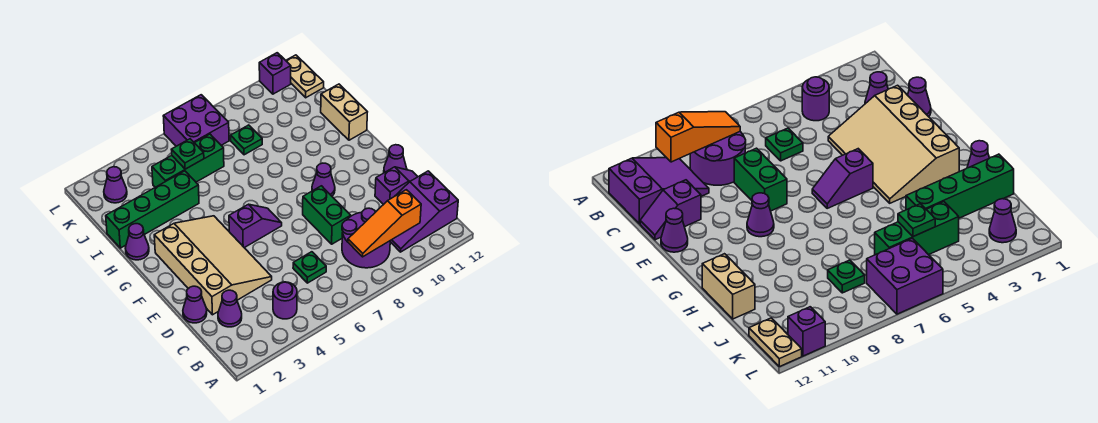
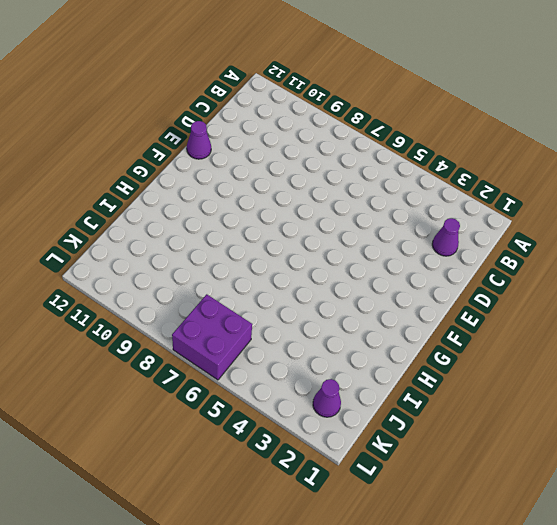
none -> purple round brick B4 level 1
none -> purple round brick B8:C9 level 1
none -> purple slope B10:C12 level 1 top 12

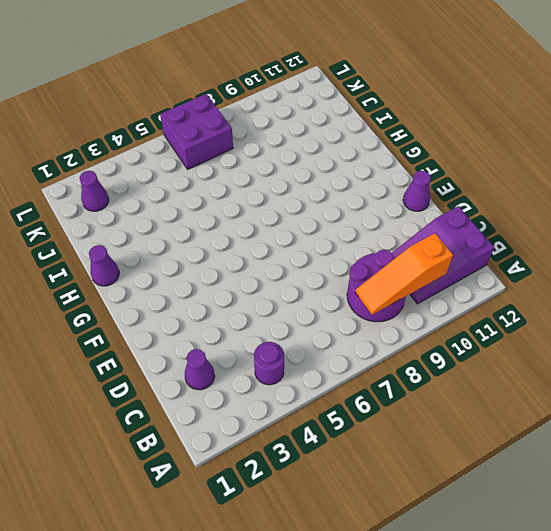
none -> green plate C6 level 1
none -> purple cone D1 level 1
none -> tan slope D2:G4 level 1 top 2

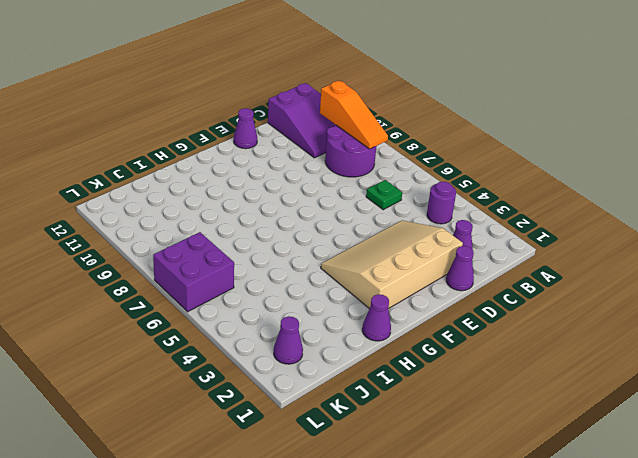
none -> green brick D8:E8 level 1
none -> purple slope D11:D12 level 1 top 11
none -> purple slope F5:F6 level 1 top 5

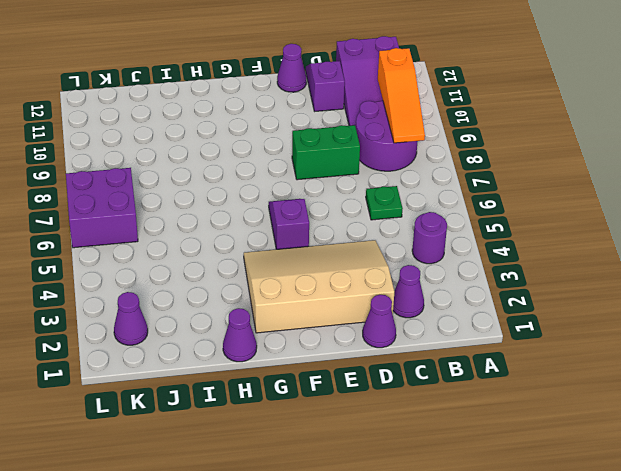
none -> purple cone F9 level 1
none -> tan brick H12:I12 level 1
none -> green brick I1:I4 level 1

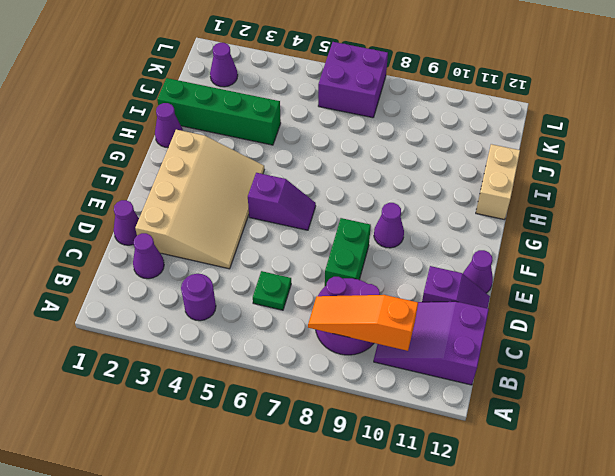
none -> green brick J4:J6 level 1
none -> green plate J8 level 1
none -> tan plate K12:L12 level 1

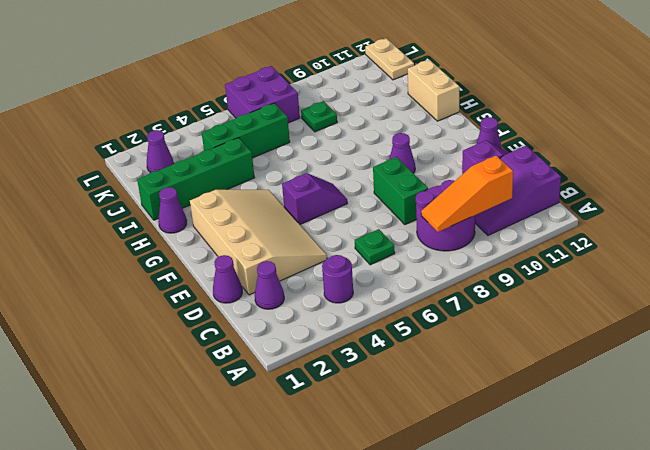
none -> purple brick L11 level 1
none -> green plate J5 level 2

